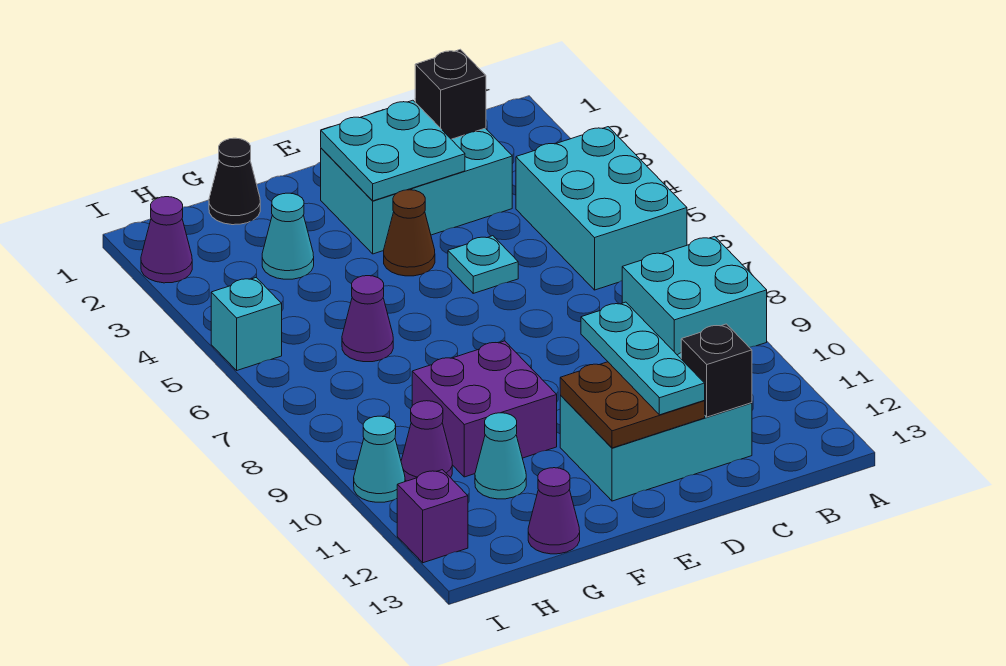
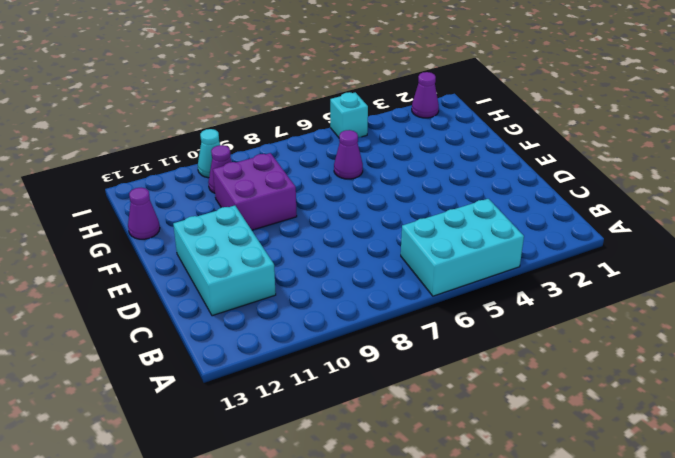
none -> cyan brick A8:B9 level 1
none -> cyan brick C2:E3 level 1
none -> cyan plate D5 level 1

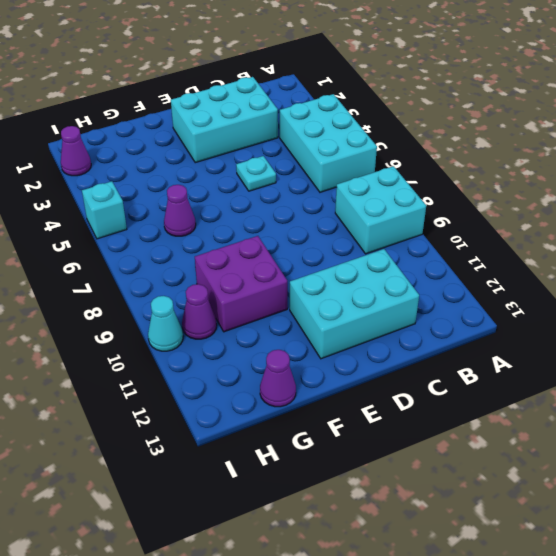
none -> brown cone E4 level 1
none -> black cone G1 level 1
none -> cyan cone G3 level 1

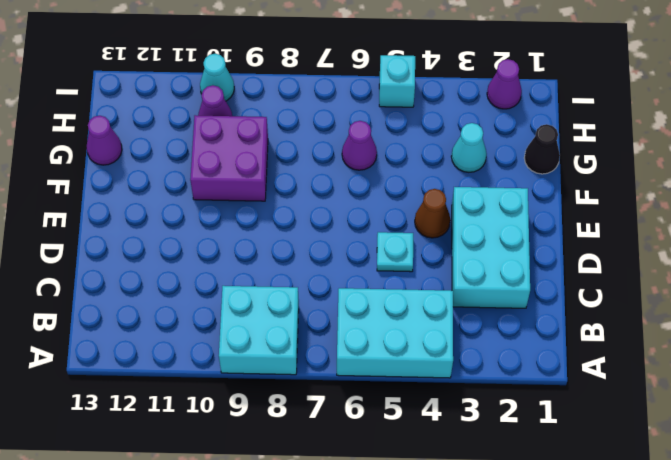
none -> cyan brick C11:E12 level 1
none -> cyan cone G11 level 1
none -> purple brick I12 level 1

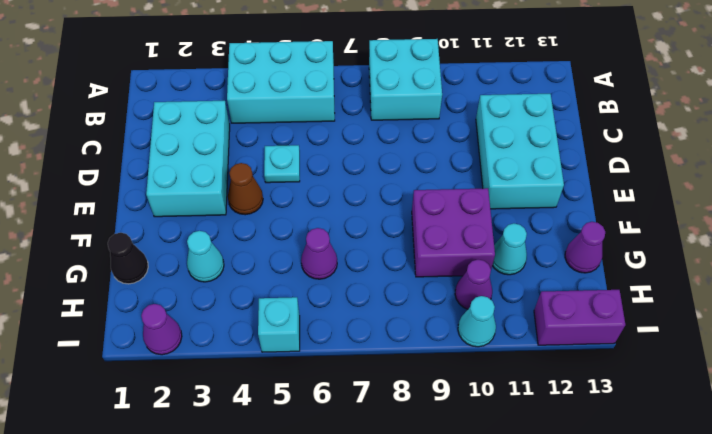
purple brick I12:I13 level 1 -> purple brick I12 level 1
none -> black brick C2 level 2
none -> black brick C12 level 2
none -> cyan plate D2:E3 level 2

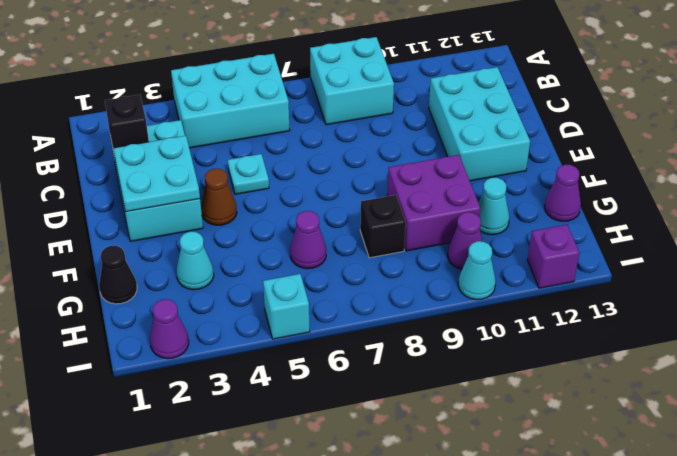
black brick G8 level 1 -> black brick C12 level 2
none -> brown plate D11:E12 level 2
none -> cyan plate D10:D12 level 3

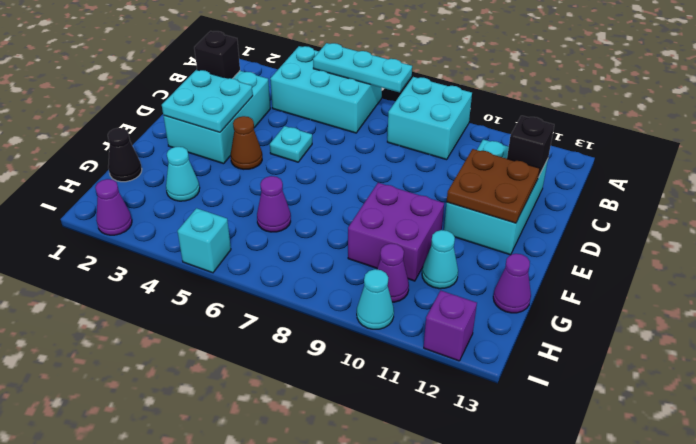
cyan plate A5:A7 level 2 -> cyan plate D10:D12 level 3

